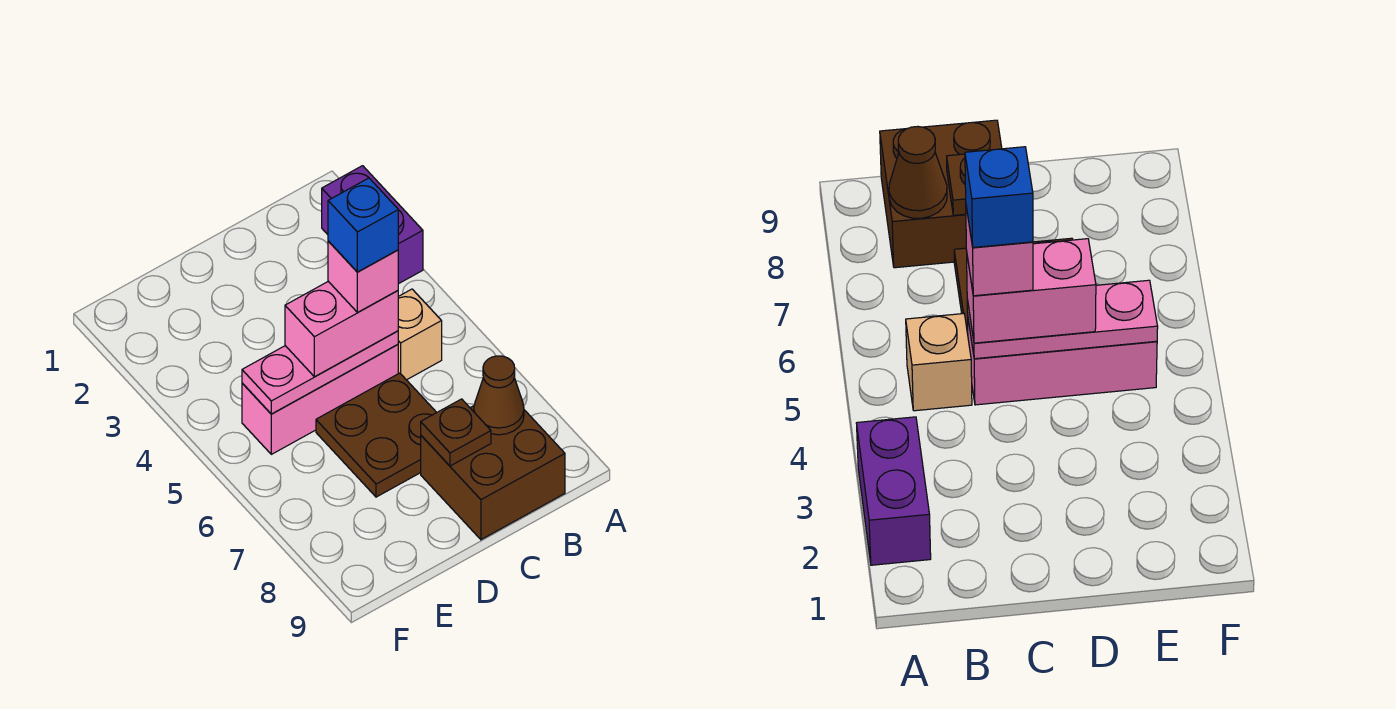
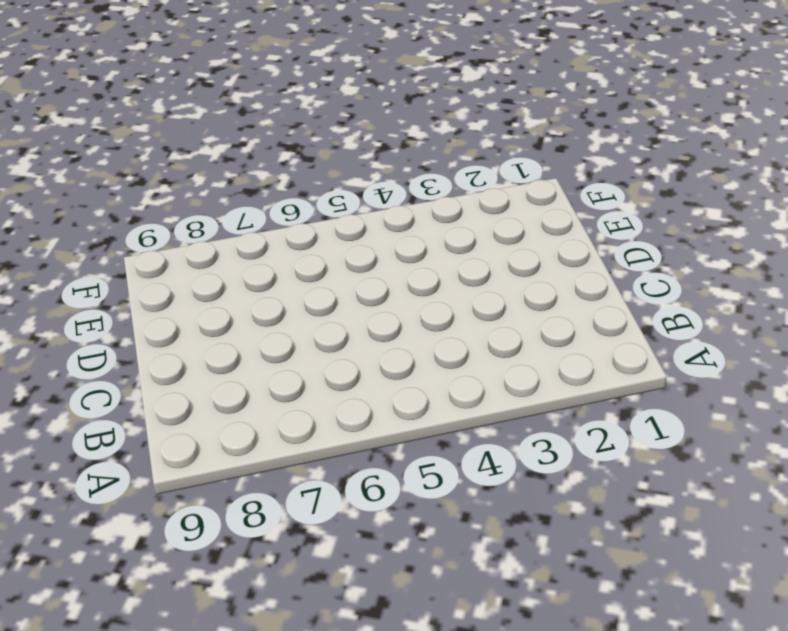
none -> purple brick A2:A3 level 1
none -> tan brick B5 level 1

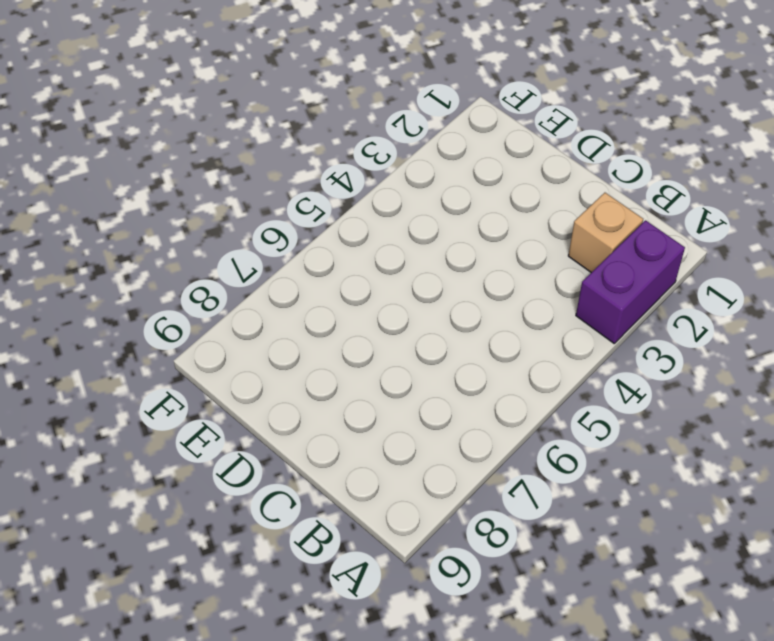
tan brick B2 level 1 -> tan brick B5 level 1
none -> brown brick B8:C9 level 1
none -> pink brick C5:E5 level 1

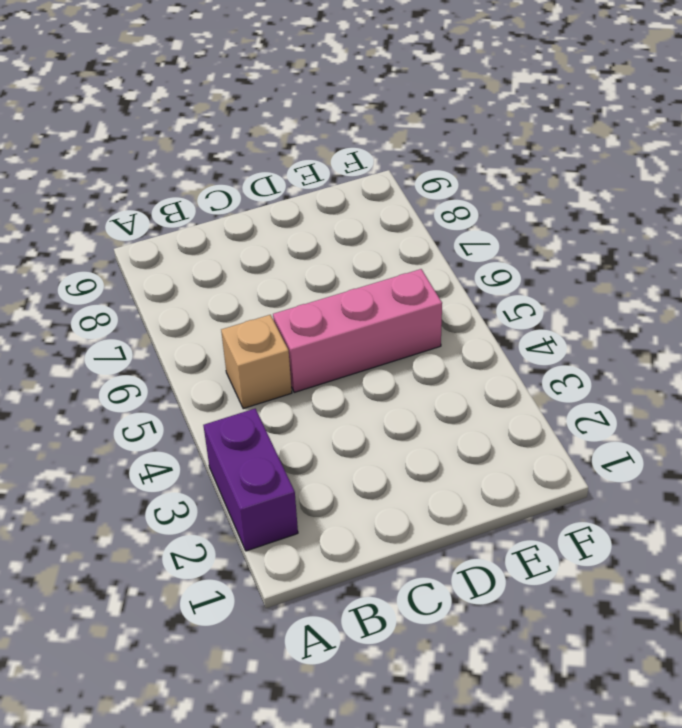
none -> brown brick B8:C9 level 1
none -> brown plate C6:D7 level 1

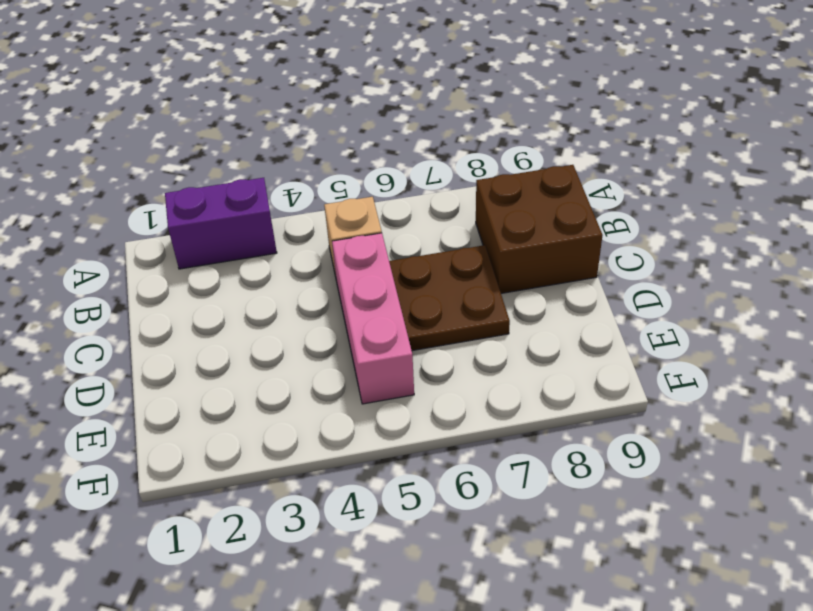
none -> brown cone B8 level 2
none -> pink plate C5:E5 level 2

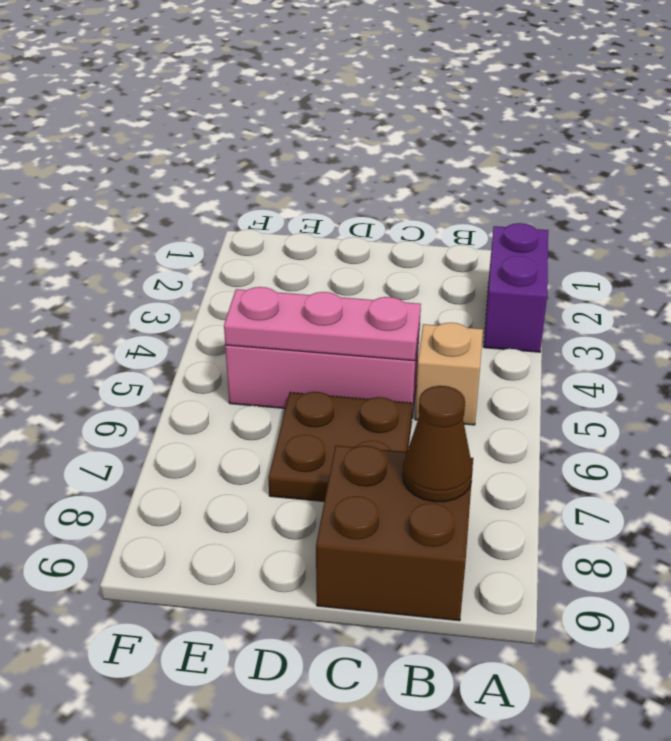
none -> brown plate C8 level 2
none -> pink brick C5:D5 level 3

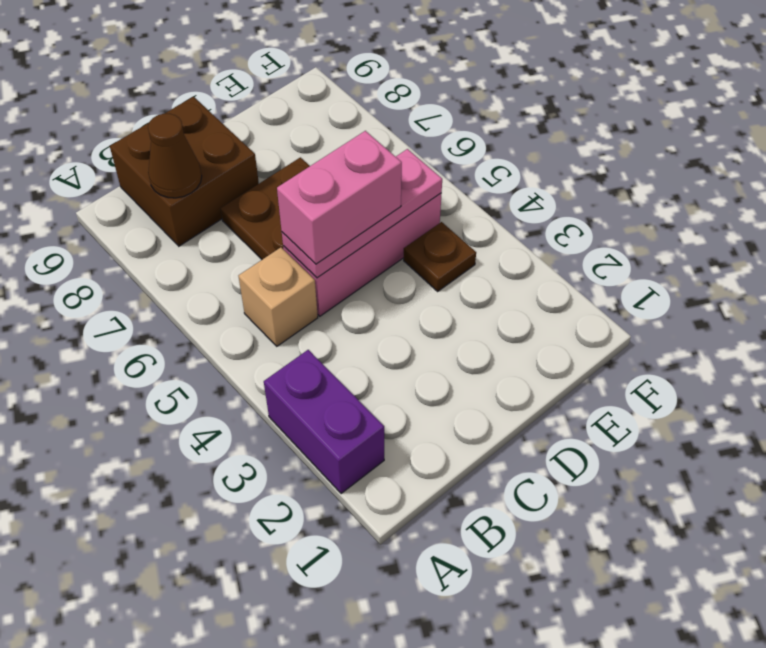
brown plate E4 level 1 -> brown plate C8 level 2
none -> pink brick C5 level 4
none -> blue brick C5 level 5

